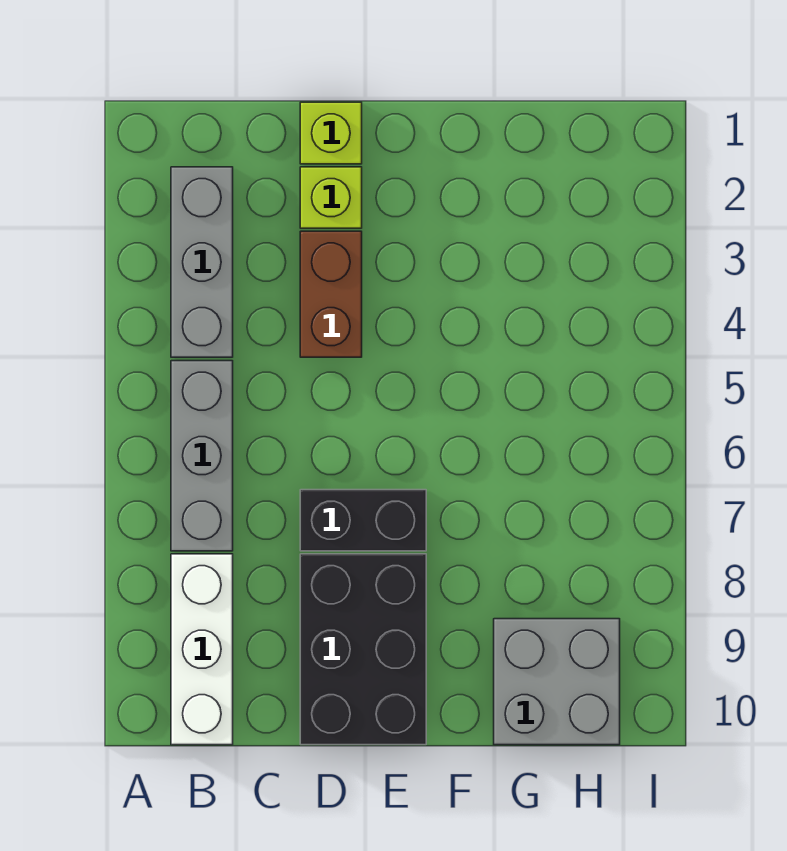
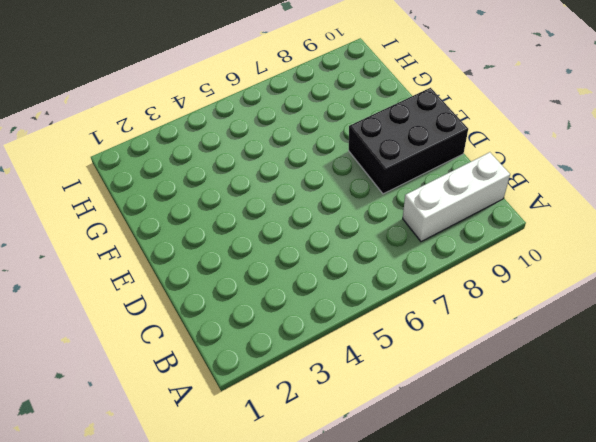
none -> grey brick B2:B4 level 1
none -> grey brick B5:B7 level 1

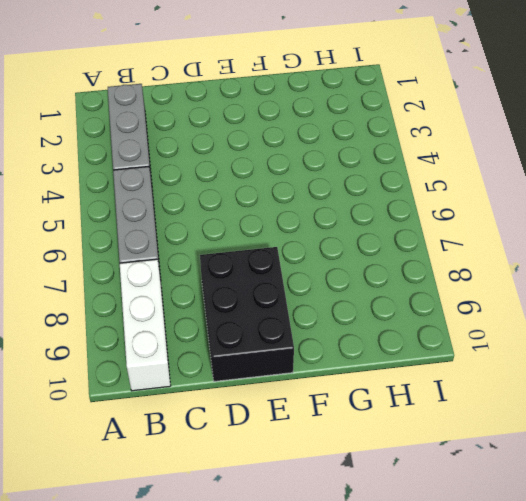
none -> lime brick D1 level 1
none -> lime brick D2 level 1

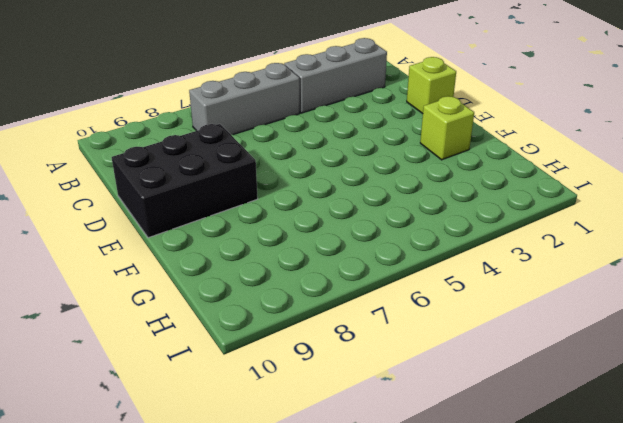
lime brick F2 level 1 -> lime brick D2 level 1
none -> white brick B8:B10 level 1
none -> brown brick D3:D4 level 1

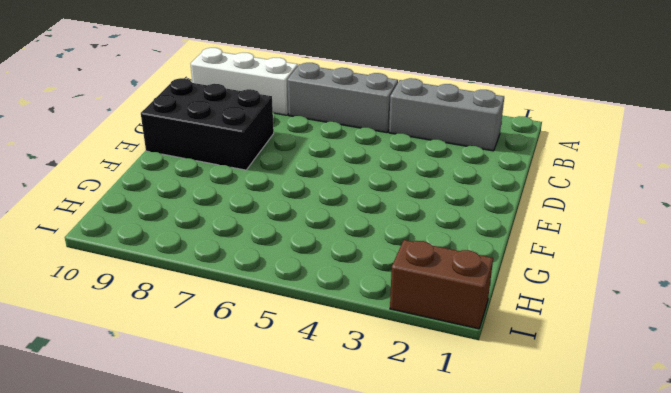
brown brick I1:I2 level 1 -> brown brick D3:D4 level 1
none -> lime brick D1 level 1
none -> lime brick D2 level 1

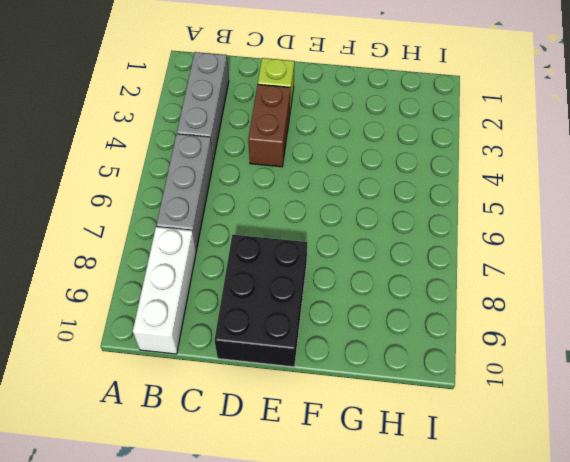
none -> lime brick D1 level 1
none -> black brick D7:E7 level 1

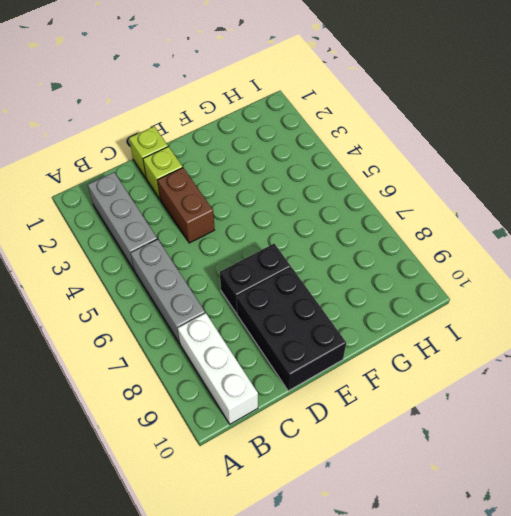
none -> grey brick G9:H10 level 1

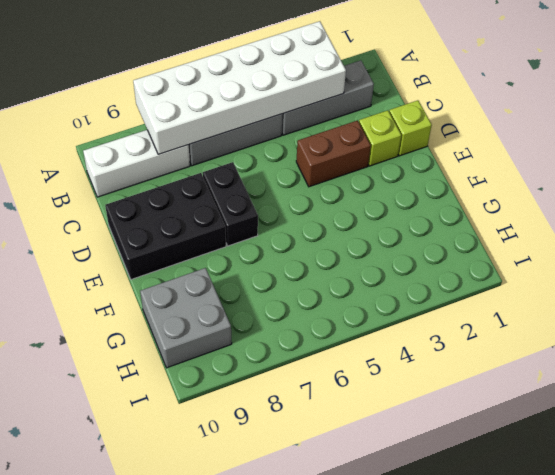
white brick A3:B8 level 2 -> none

